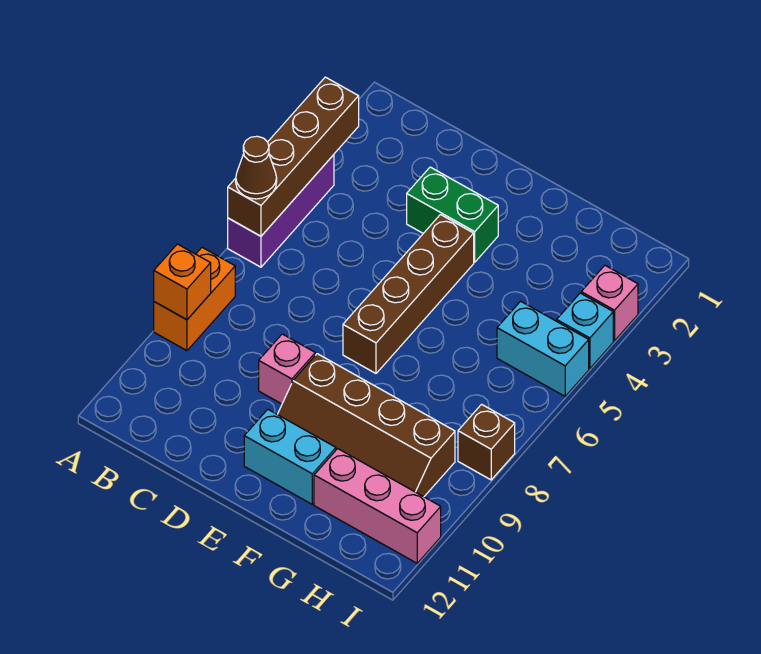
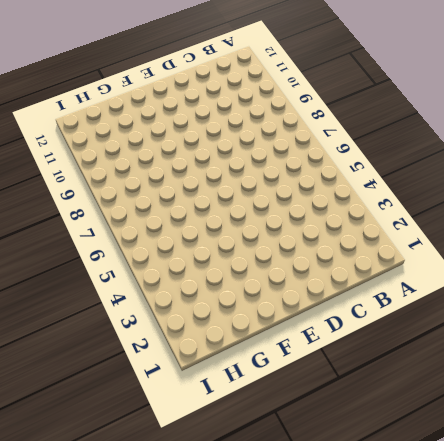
none -> purple brick A4:A6 level 1
none -> orange brick A8:A9 level 1
none -> green brick D3:E3 level 1

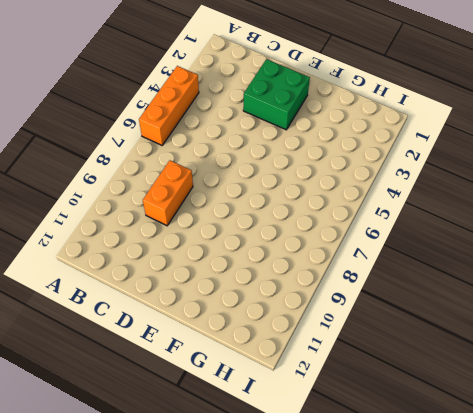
orange brick A4:A6 level 1 -> purple brick A4:A6 level 1
orange brick C8:C9 level 1 -> orange brick A8:A9 level 1
green brick D2:E3 level 1 -> green brick D3:E3 level 1
none -> pink brick D9 level 1
none -> brown brick E4:E7 level 1
none -> brown slope E9:H10 level 1 top 9

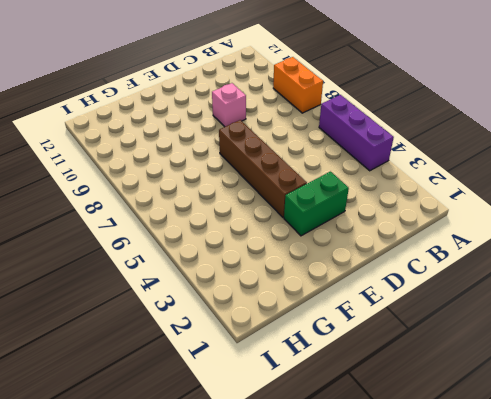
none -> brown slope E9:H10 level 1 top 9
none -> cyan brick E11:F11 level 1
none -> pink brick G11:I11 level 1

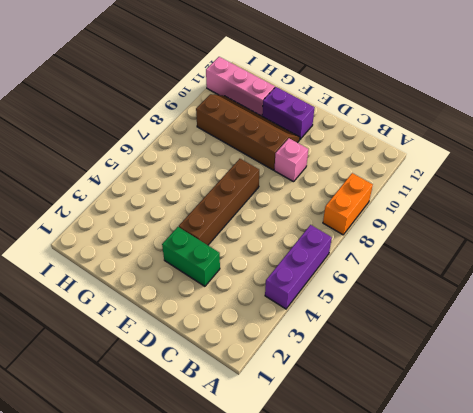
purple brick E11:F11 level 1 -> cyan brick E11:F11 level 1
none -> cyan brick H5:I5 level 1
none -> pink brick I3 level 1
none -> cyan brick I4 level 1

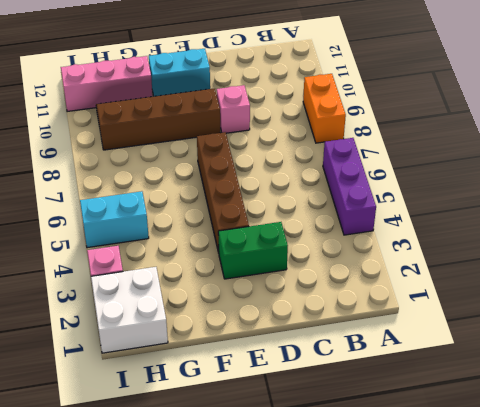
white brick H1:I2 level 1 -> none
none -> cyan brick I4 level 1
none -> brown brick I8 level 1
none -> brown brick A3:A6 level 2

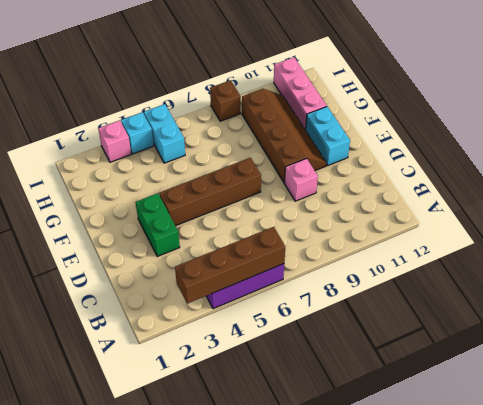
none -> orange brick A8:A9 level 1
none -> orange brick A9 level 2
none -> brown cone A6 level 3

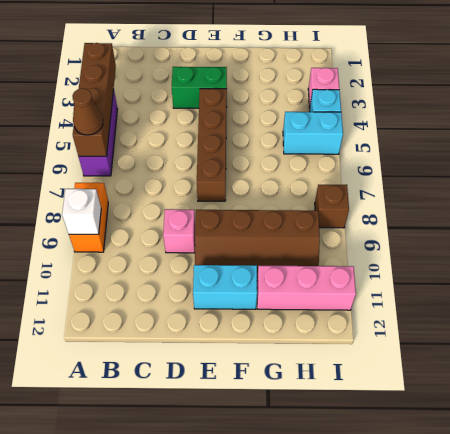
white brick A9 level 2 -> orange brick A9 level 2

